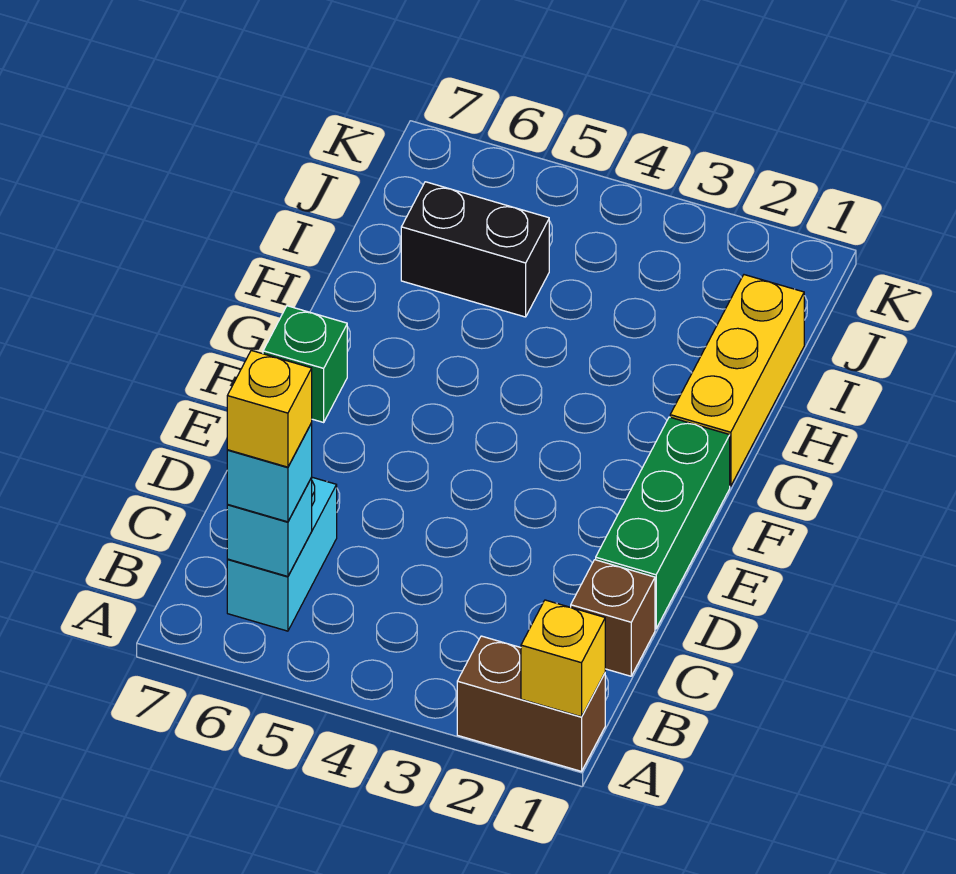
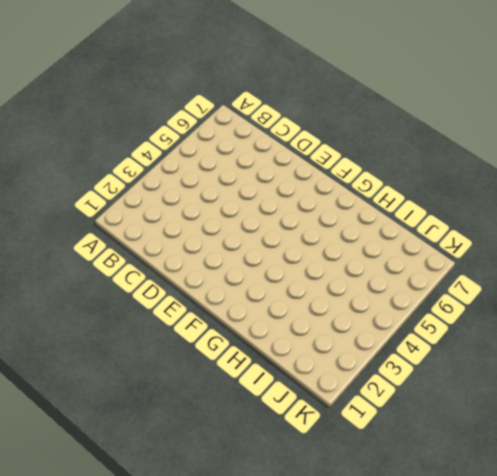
none -> brown brick A1:A2 level 1
none -> cyan brick B6:C6 level 1

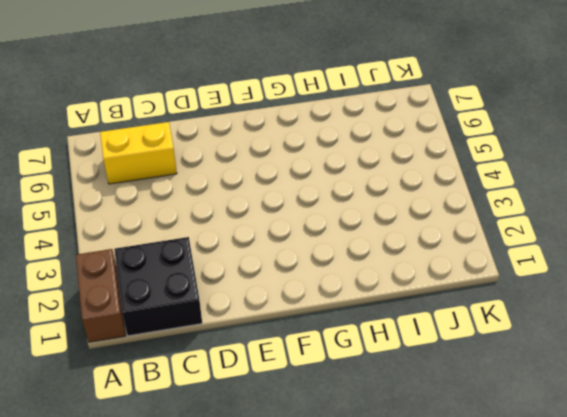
black brick B1:C2 level 1 -> brown brick C1 level 1
yellow brick B6:C6 level 1 -> cyan brick B6:C6 level 1
none -> green brick D1:F1 level 1
none -> green brick F7 level 1

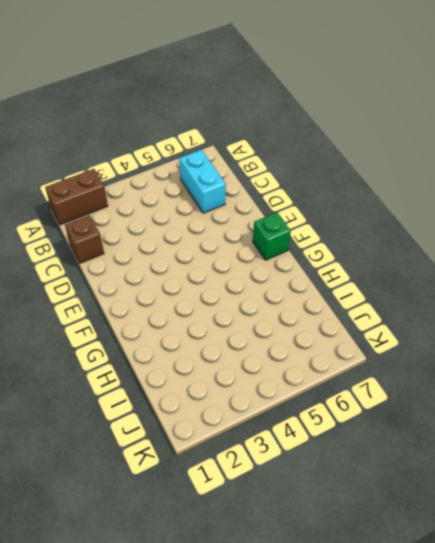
none -> green brick D1:F1 level 1
none -> yellow brick G1:I1 level 1

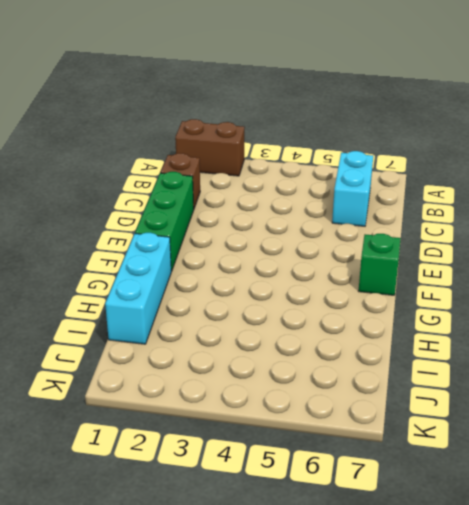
cyan brick G1:I1 level 1 -> yellow brick G1:I1 level 1
none -> black brick I5:I6 level 1
none -> yellow brick A1 level 2

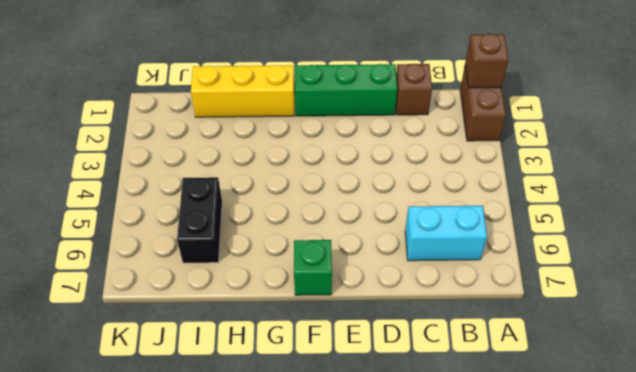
brown brick A1 level 2 -> yellow brick A1 level 2
none -> cyan brick B6 level 2
none -> cyan brick B6 level 3

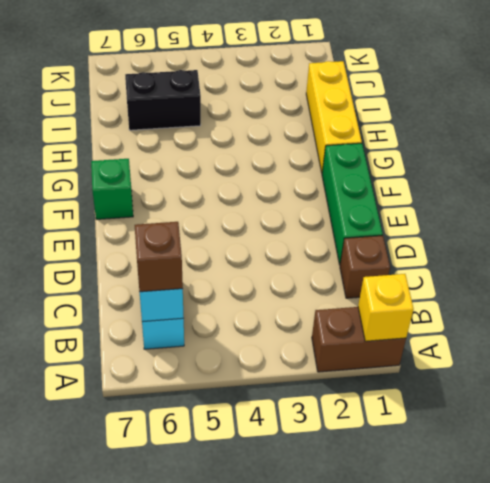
brown brick B6 level 3 -> cyan brick B6 level 3
none -> yellow brick B6 level 4

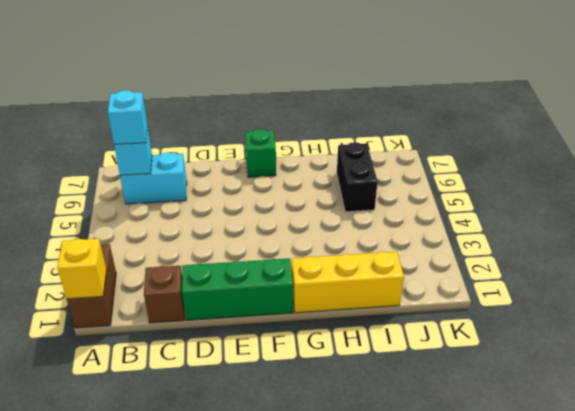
none -> yellow brick B6 level 4

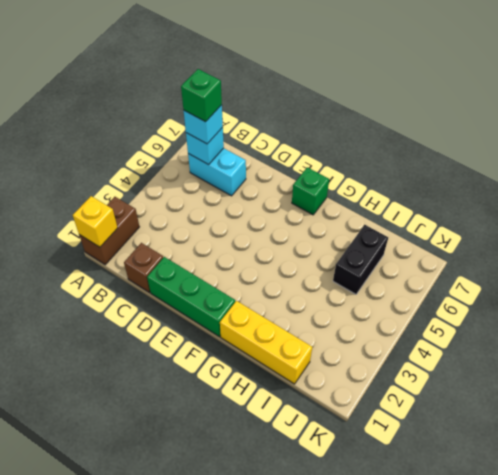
green brick B6 level 4 -> yellow brick B6 level 4

